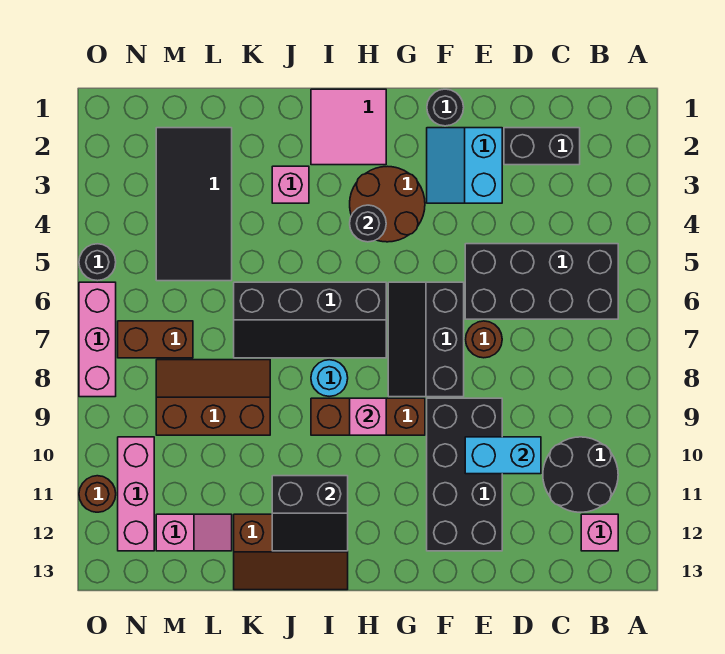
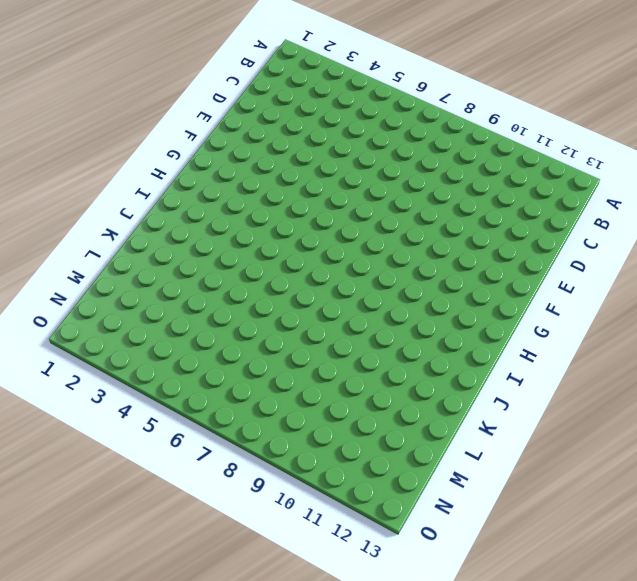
none -> black brick B5:E6 level 1
none -> black round brick B10:C11 level 1
none -> pink brick B12 level 1

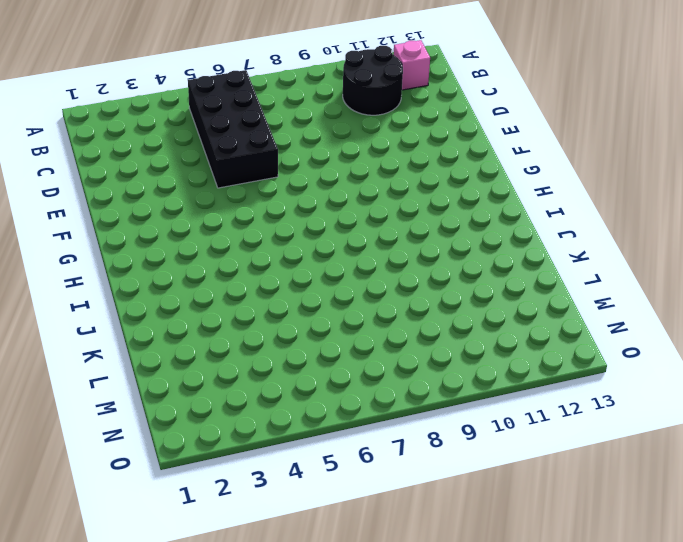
none -> black brick C2:D2 level 1
none -> cyan slope E2:F3 level 1 top E
none -> brown round brick E7 level 1

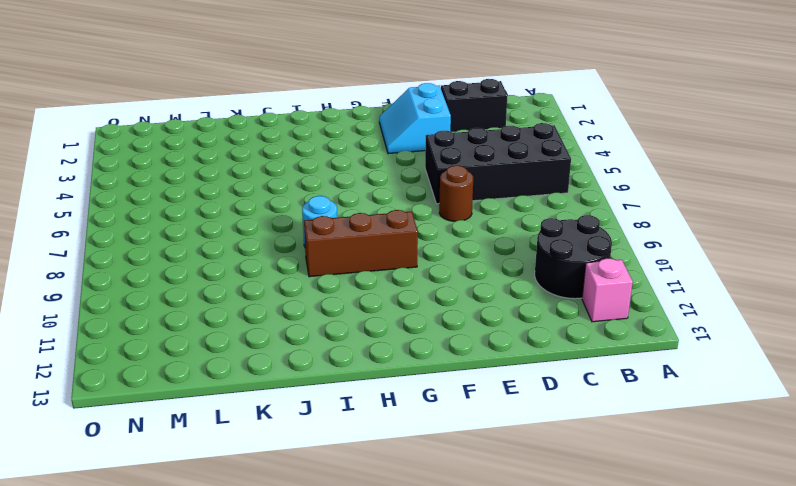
none -> black brick E9:F12 level 1
none -> black round brick F1 level 1
none -> black slope F6:G8 level 1 top F

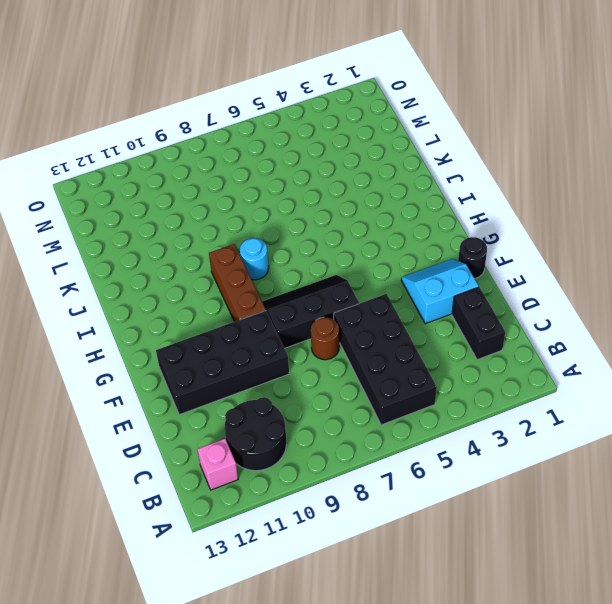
none -> brown round brick G3:H4 level 1
none -> pink tile H1:I2 level 1
none -> black slope H6:K7 level 1 top 6

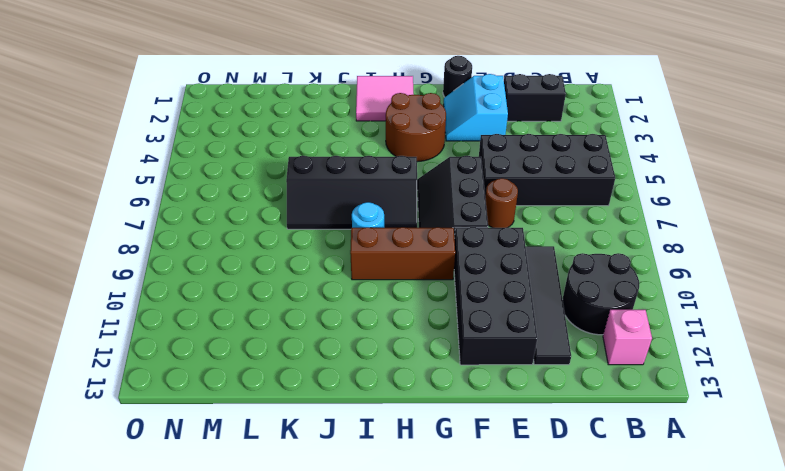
black tile D9:D12 level 1 -> none
none -> brown slope I12:K13 level 1 top 12
none -> pink brick J3 level 1
none -> brown slope K8:M9 level 1 top 9

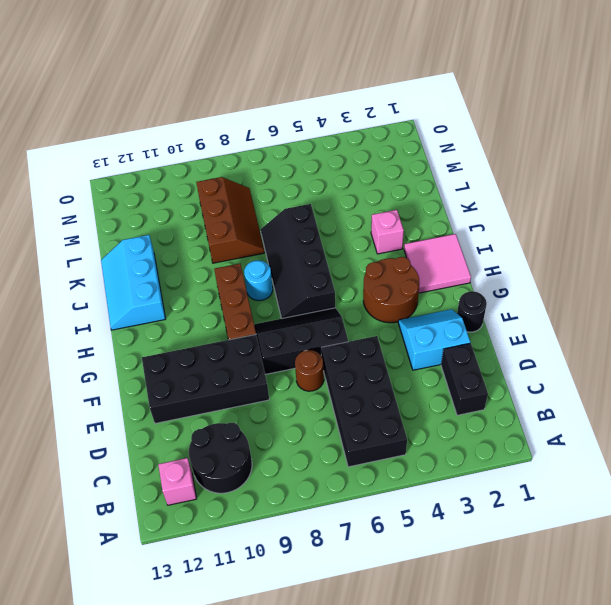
cyan slope I12:K13 level 1 top 12 -> brown slope I12:K13 level 1 top 12
none -> black tile L2:M5 level 1
none -> pink slope L12:M12 level 1 top M
none -> brown brick M7:N7 level 1

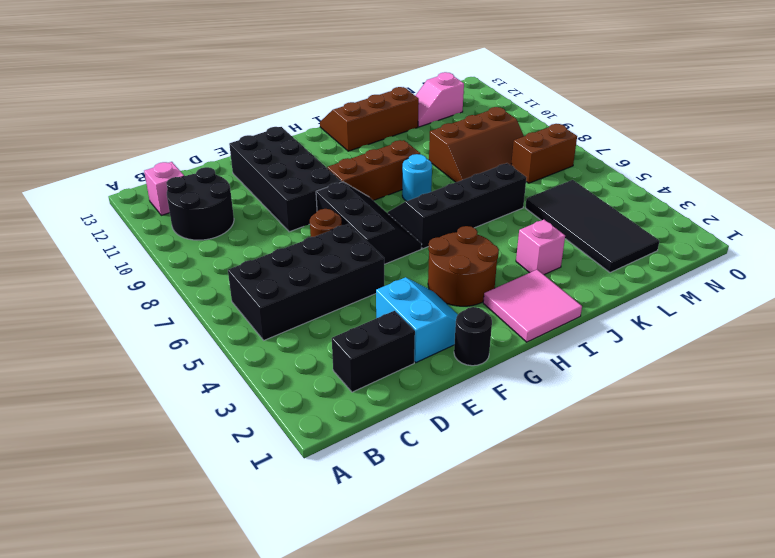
none -> pink brick N10:N12 level 1
none -> black round brick O5 level 1
none -> pink brick O6:O8 level 1

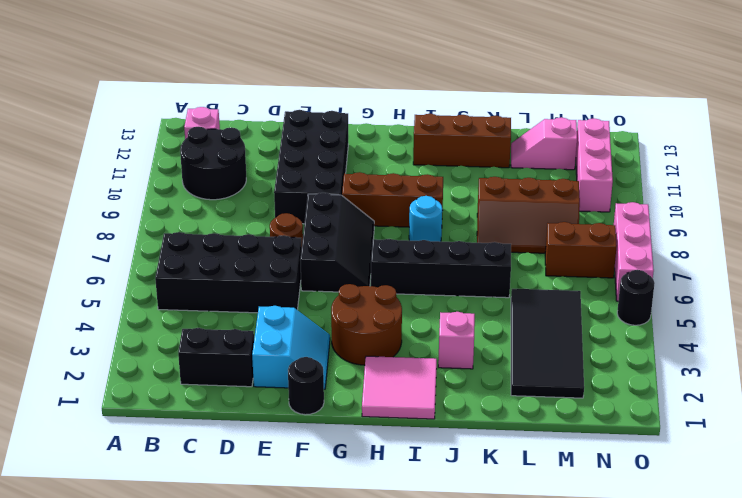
none -> brown round brick O11 level 1
none -> cyan brick D10:E10 level 2
none -> black round brick H4 level 2

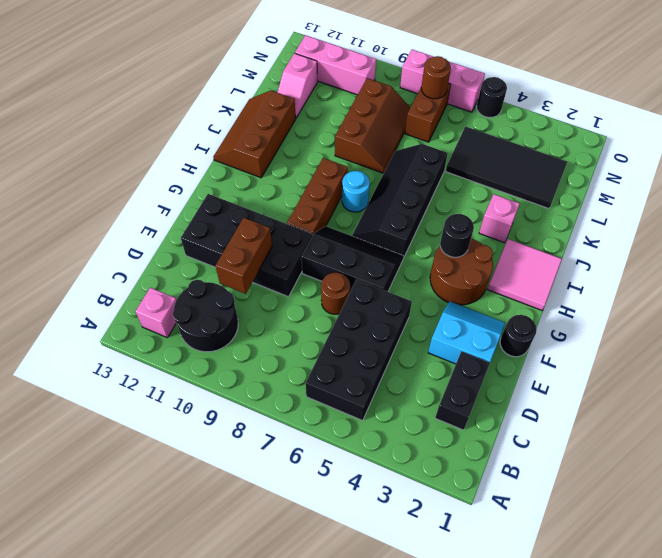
brown brick D10:E10 level 2 -> cyan brick D10:E10 level 2
brown round brick N7 level 2 -> brown round brick O11 level 1
none -> pink brick H9 level 2
none -> black slope I11:J12 level 2 top 11

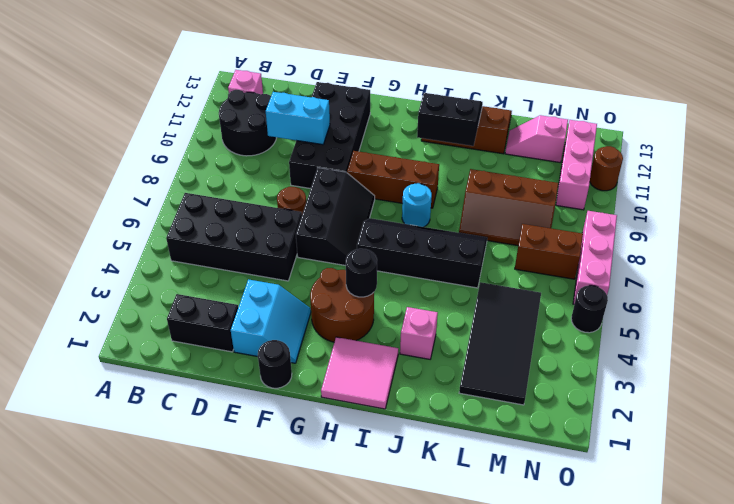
none -> pink brick H9 level 2

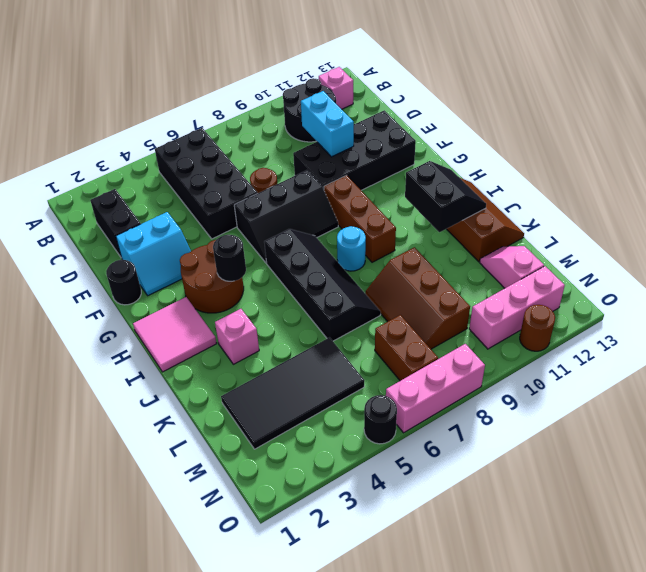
none -> pink brick H9 level 2

